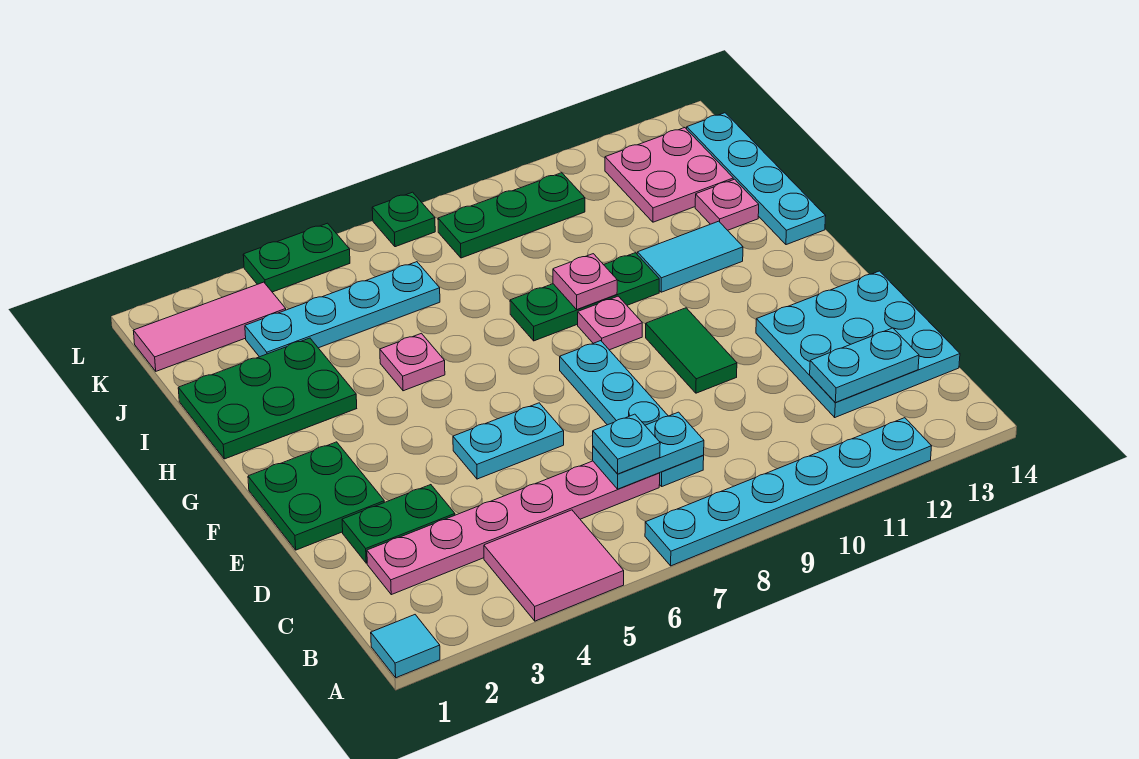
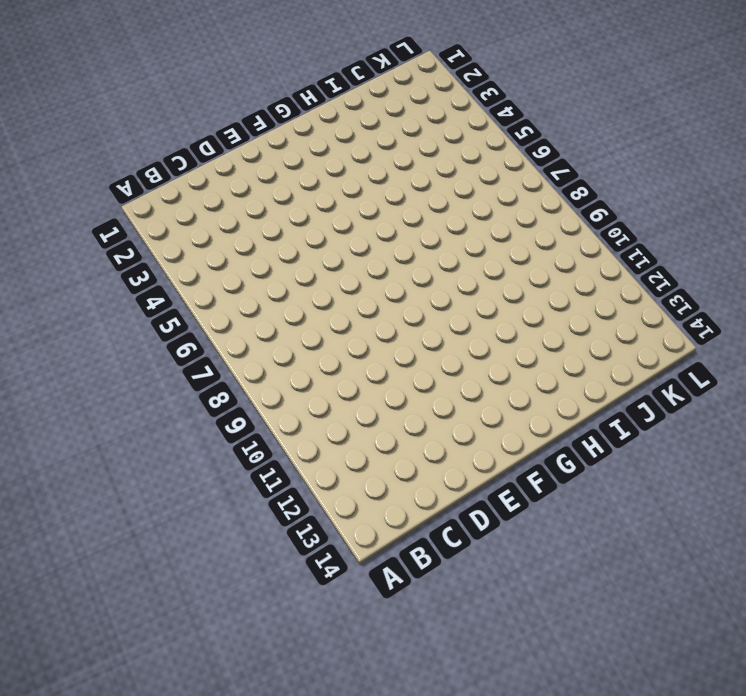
none -> cyan tile A1 level 1
none -> pink tile A4:B5 level 1
none -> cyan plate A7:A12 level 1

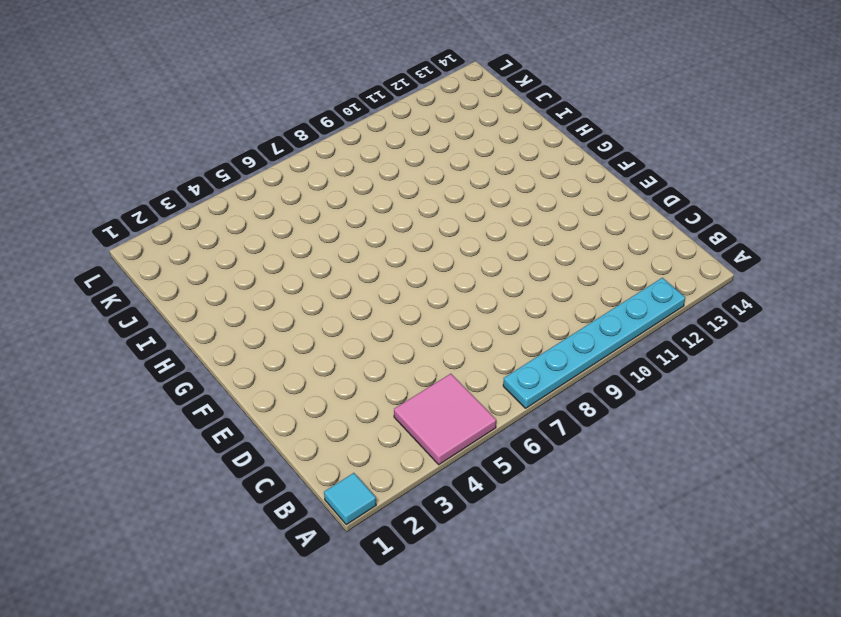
none -> pink plate C2:C7 level 1
none -> cyan plate C8:F8 level 1
none -> cyan plate C12:E14 level 1

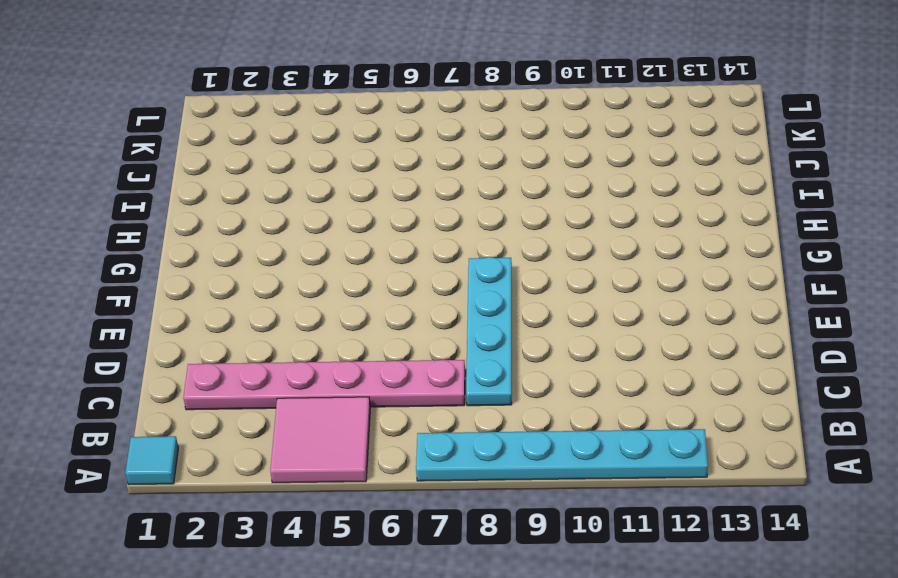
none -> cyan plate C12:E14 level 1
none -> green plate D2:D3 level 1
none -> green plate E1:F2 level 1

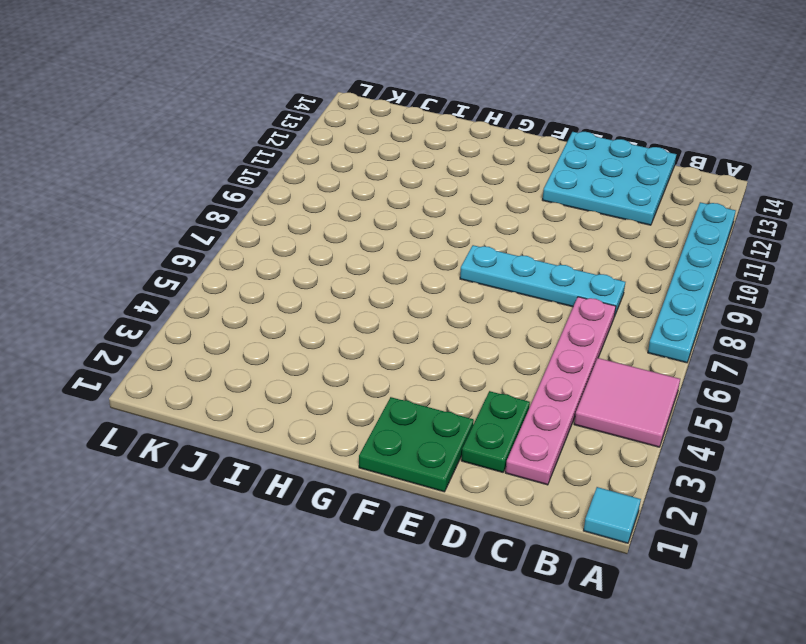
none -> cyan plate E5:E6 level 1
none -> green tile E10:F10 level 1
none -> pink plate G9 level 1

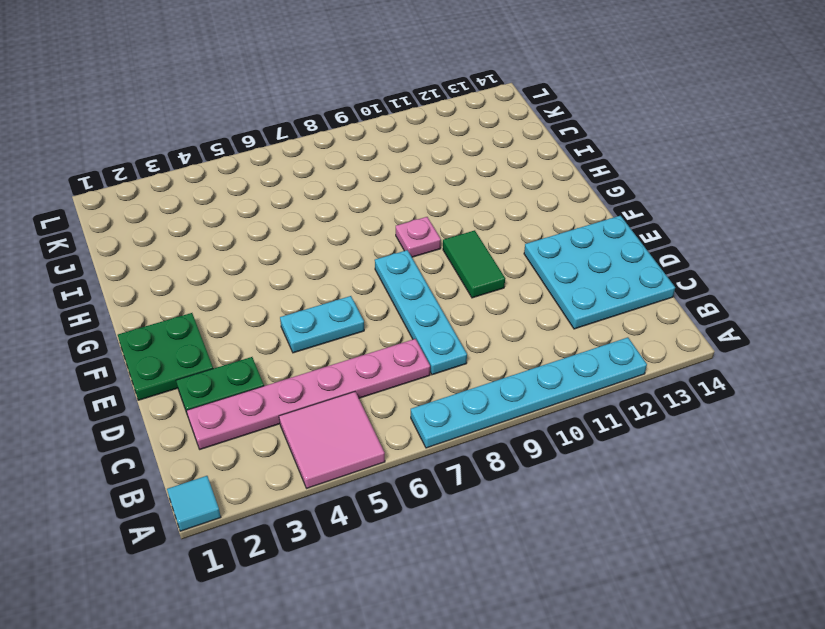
none -> green plate H1:I3 level 1
none -> pink plate H5 level 1
none -> green plate H8:H10 level 1

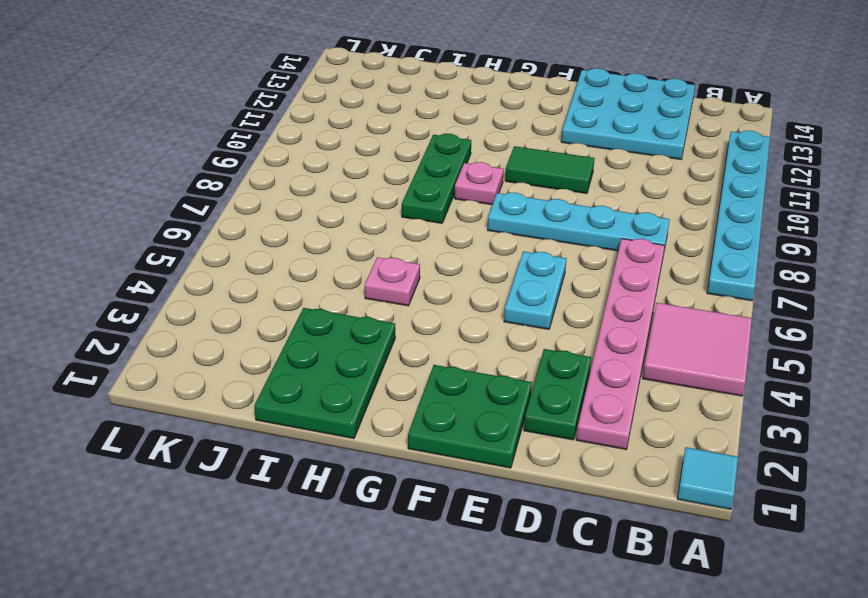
none -> cyan tile H11:H12 level 1
none -> cyan plate H14:K14 level 1
none -> pink plate I13 level 1

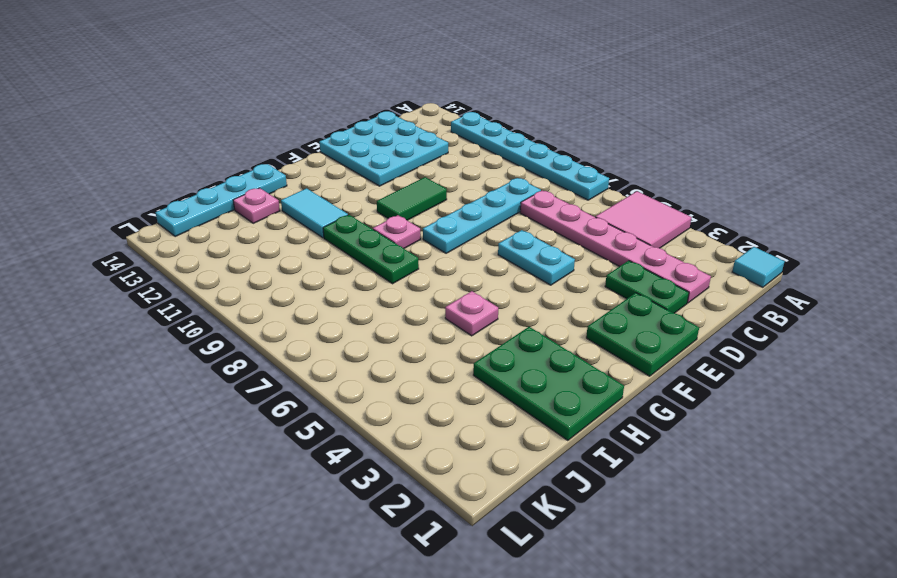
none -> cyan plate J3:J6 level 1
none -> pink plate J12:K13 level 1
none -> pink tile K1:K3 level 1

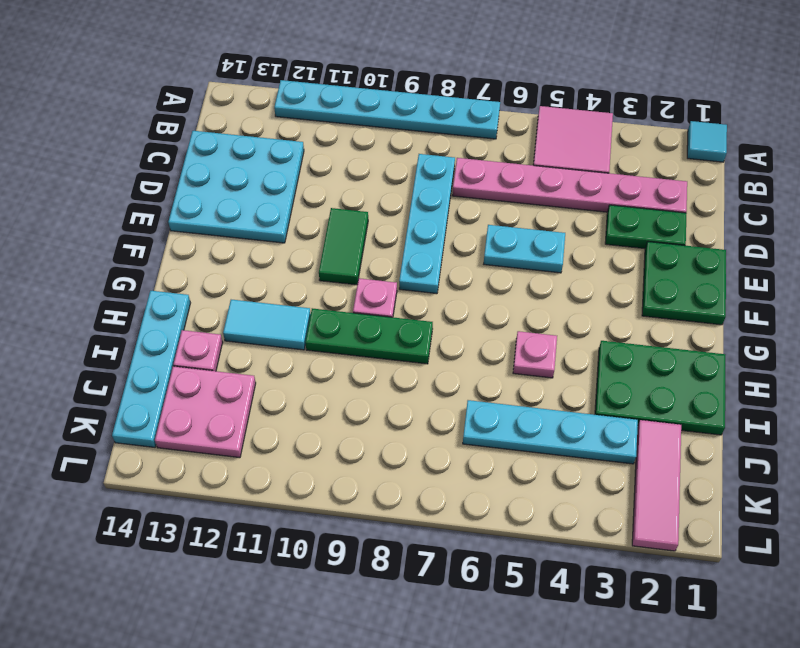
pink tile J2:L2 level 1 -> pink tile K1:K3 level 1
none -> green plate K8:K10 level 1
none -> green plate L4:L5 level 1
none -> green plate L7 level 1

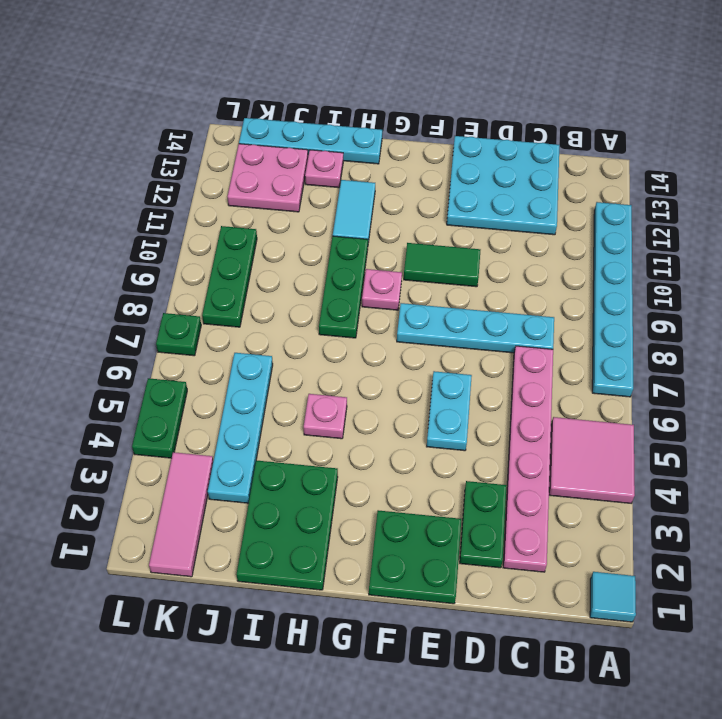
none -> cyan plate C7:C8 level 2
none -> cyan plate C12:C13 level 2
none -> pink plate H9 level 2

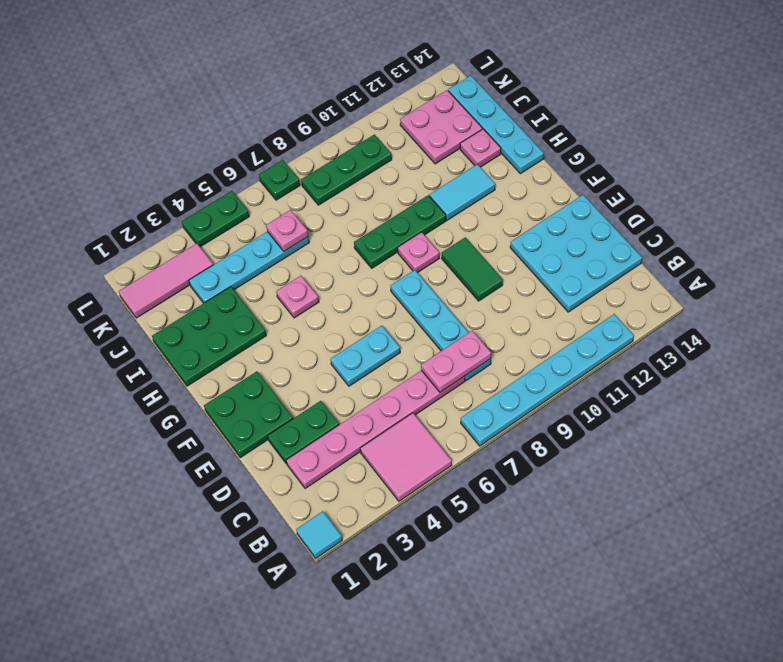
pink plate C7:C8 level 2 -> cyan plate C7:C8 level 2
pink plate J6 level 2 -> pink plate H9 level 2
none -> cyan plate C12:C13 level 2
none -> cyan plate C7 level 3

